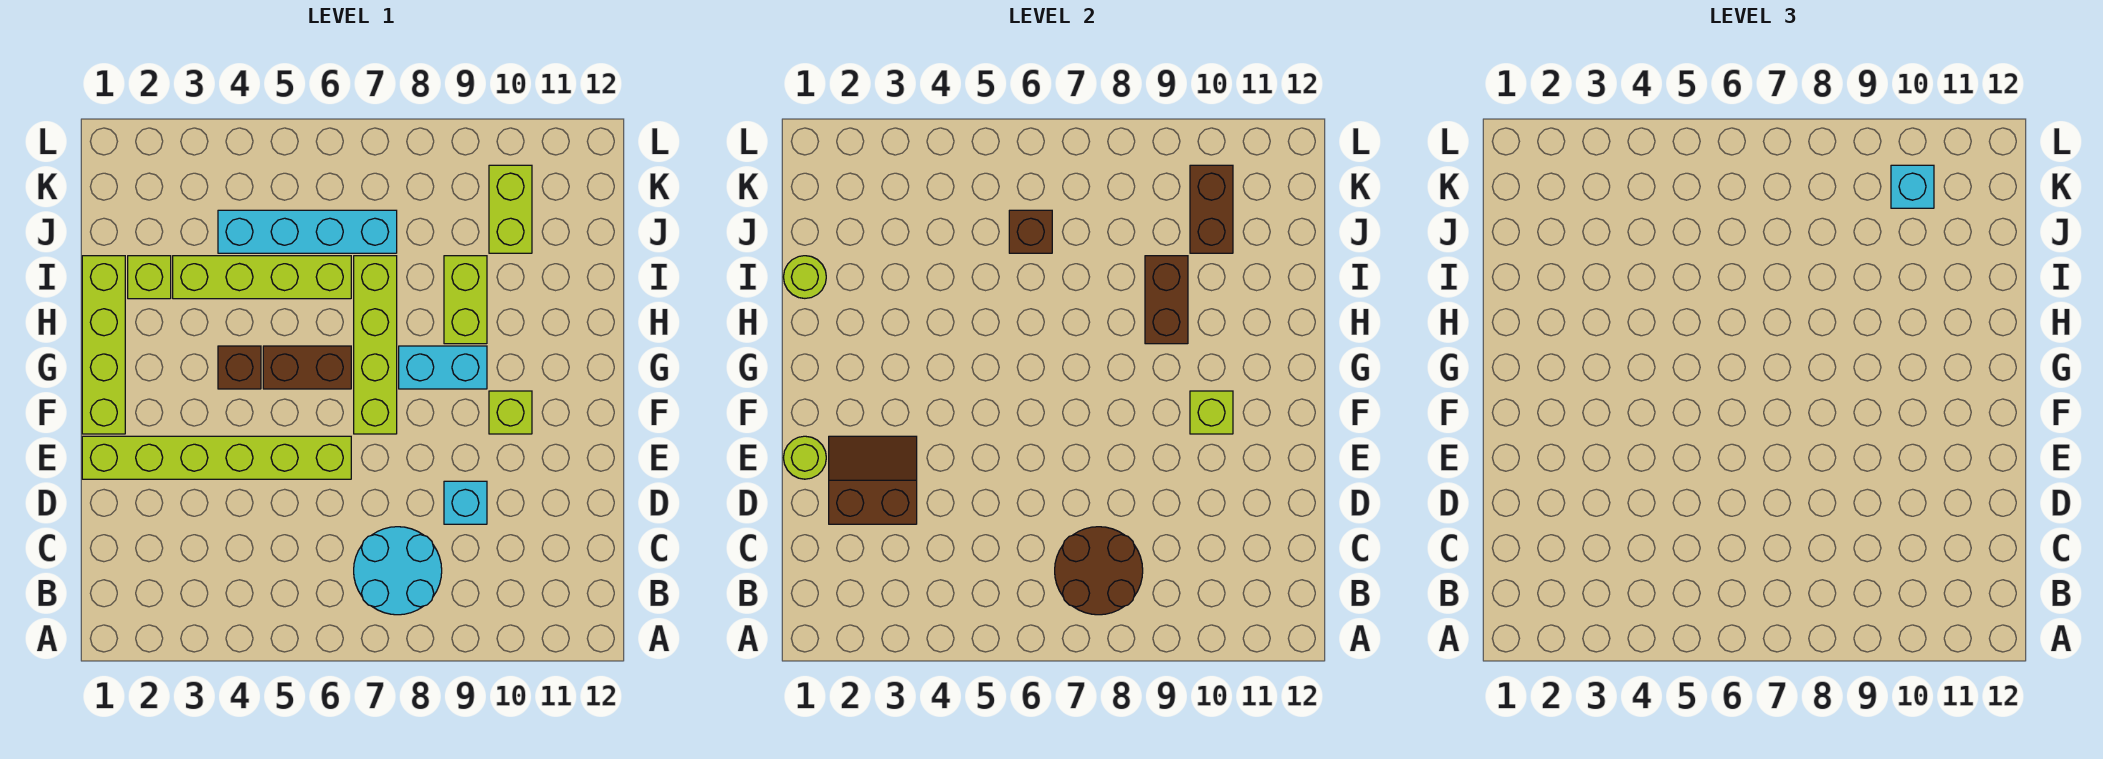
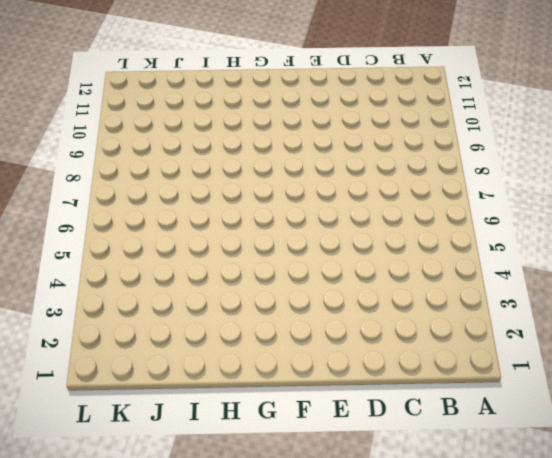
none -> cyan round brick B7:C8 level 1
none -> cyan brick D9 level 1
none -> lime brick E1:E6 level 1

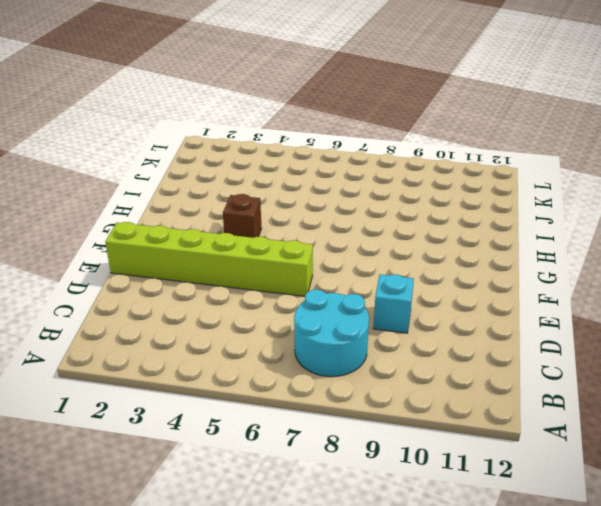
none -> lime brick F1:I1 level 1
none -> lime brick F7:I7 level 1
none -> lime brick F10 level 1

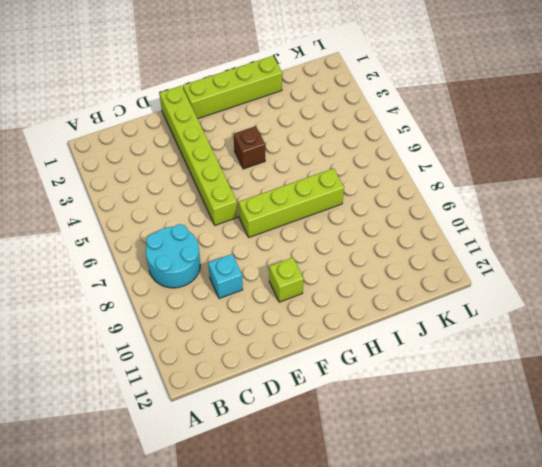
none -> brown brick G5:G6 level 1
none -> cyan brick G8:G9 level 1
none -> lime brick H9:I9 level 1

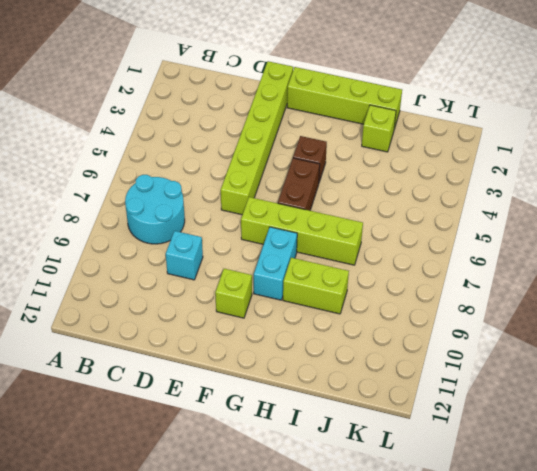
none -> lime brick I3:I6 level 1
none -> cyan brick J4:J7 level 1
none -> lime brick J10:K10 level 1

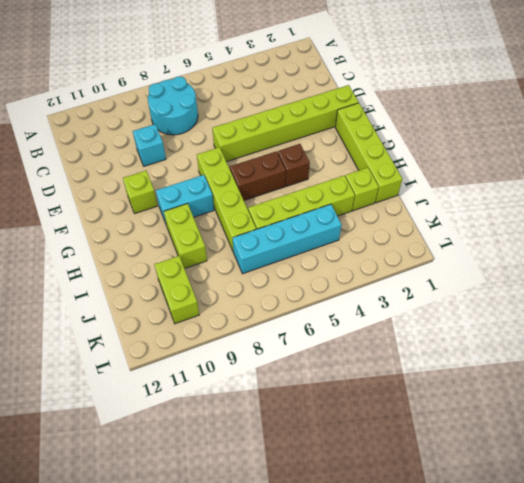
none -> brown round brick B7:C8 level 2
none -> brown slope D2:E3 level 2 top D
none -> lime round brick E1 level 2

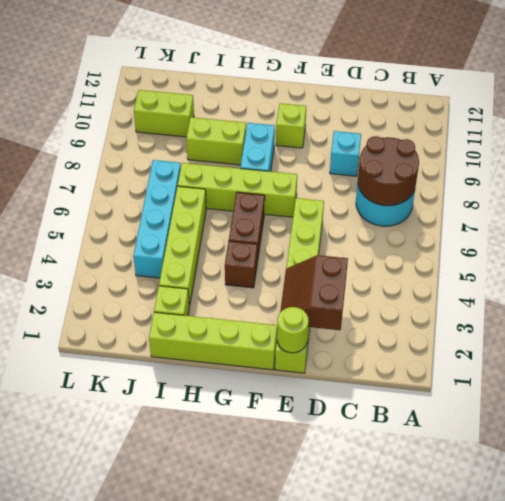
none -> lime brick F10 level 2
none -> brown brick H9:I9 level 2
none -> lime round brick I1 level 2

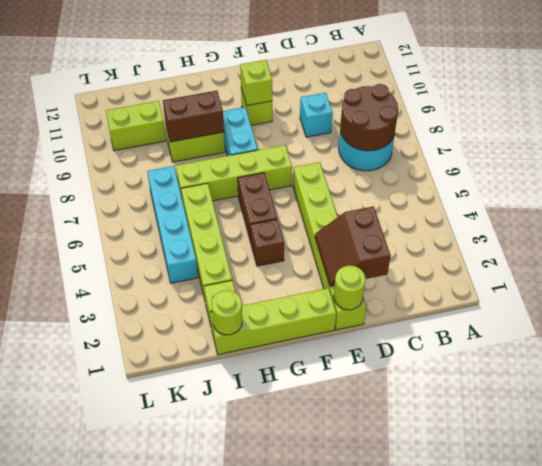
none -> brown brick J6 level 2
none -> brown brick J10:K10 level 2
none -> cyan brick K10 level 3

